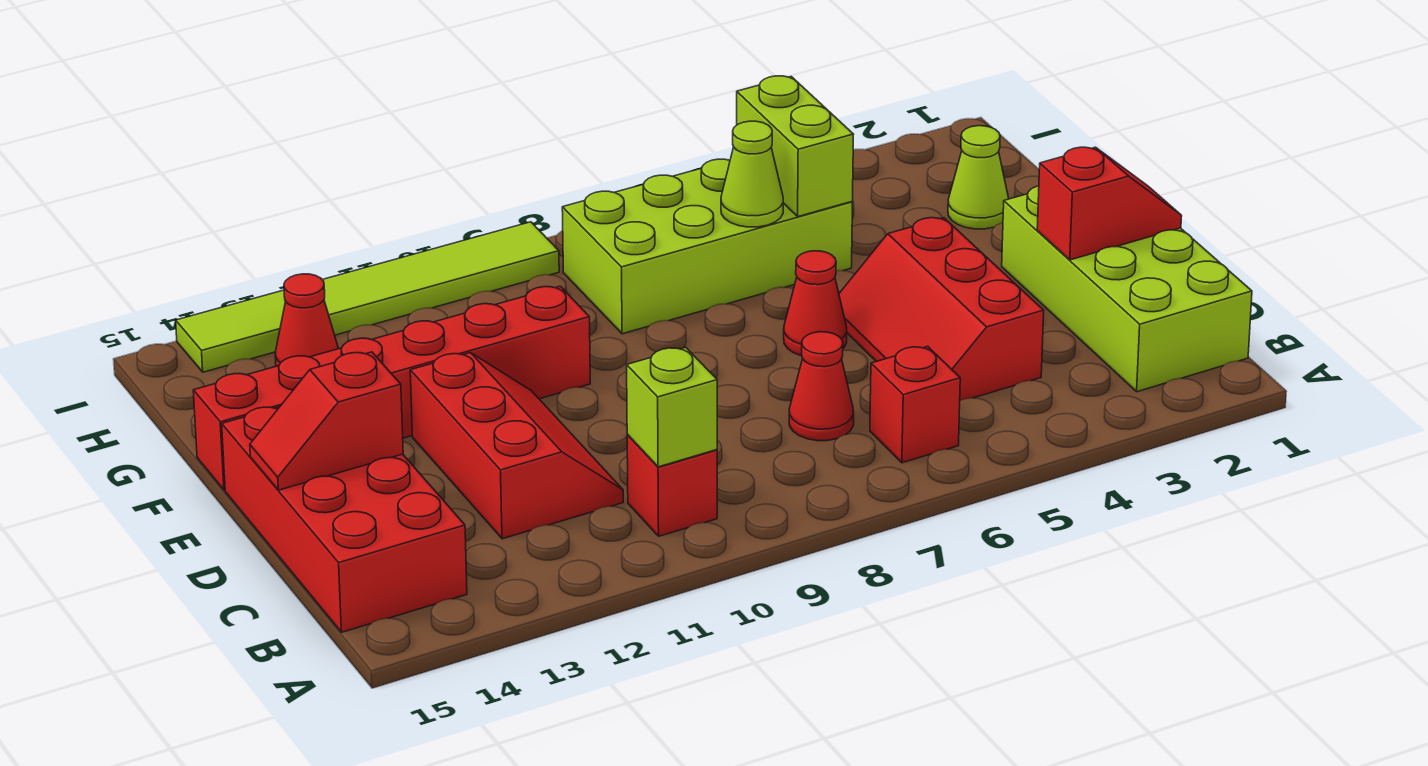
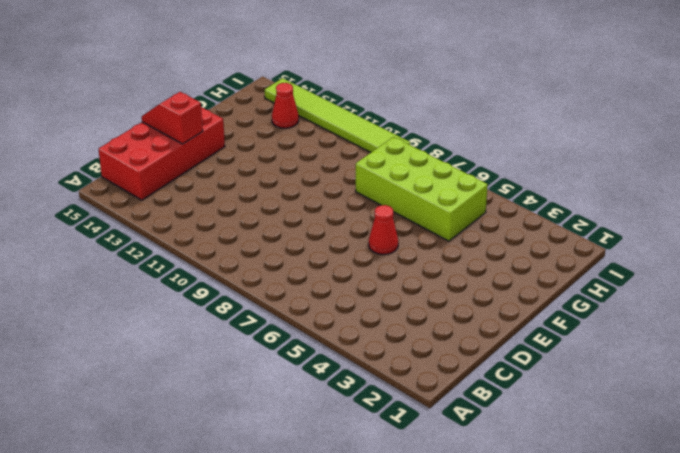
none -> lime brick B1:E2 level 1
none -> red brick B6 level 1
none -> red brick B10 level 1

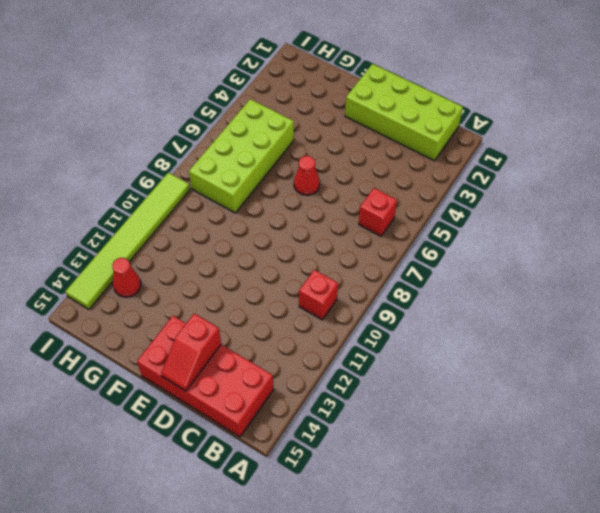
none -> red slope C4:E5 level 1 top 4
none -> red cone C7 level 1
none -> red slope C11:E12 level 1 top 12

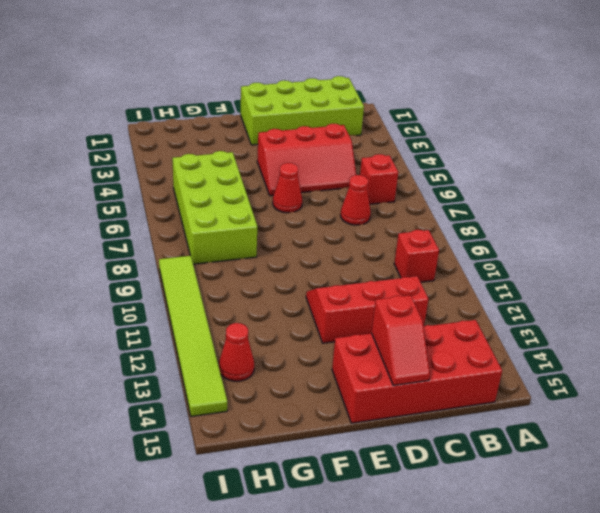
none -> red brick F10:F15 level 1
none -> lime cone G2 level 1
none -> lime brick B10 level 2

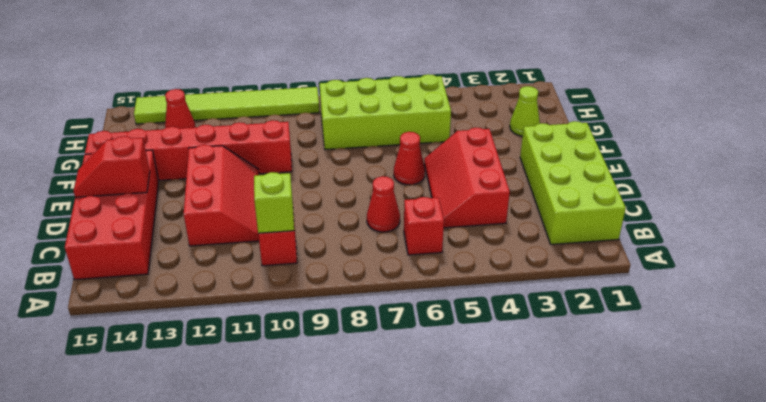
none -> red slope D1:D2 level 2 top 2
none -> lime brick G5:H5 level 2
none -> lime cone G6 level 2

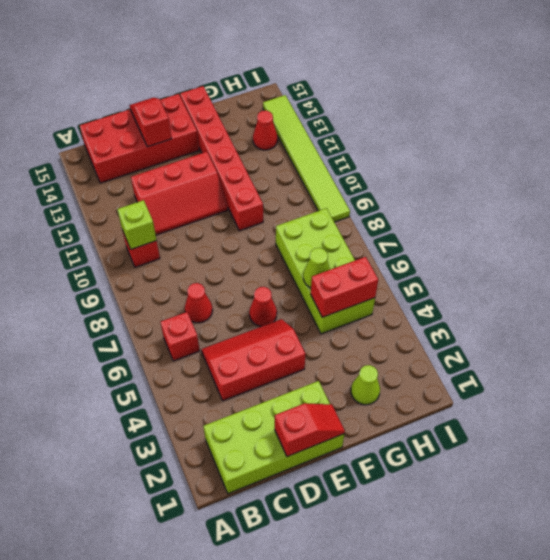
red slope D1:E1 level 2 top D -> red slope D1:D2 level 2 top 2
red brick G5:H5 level 2 -> lime brick G5:H5 level 2

